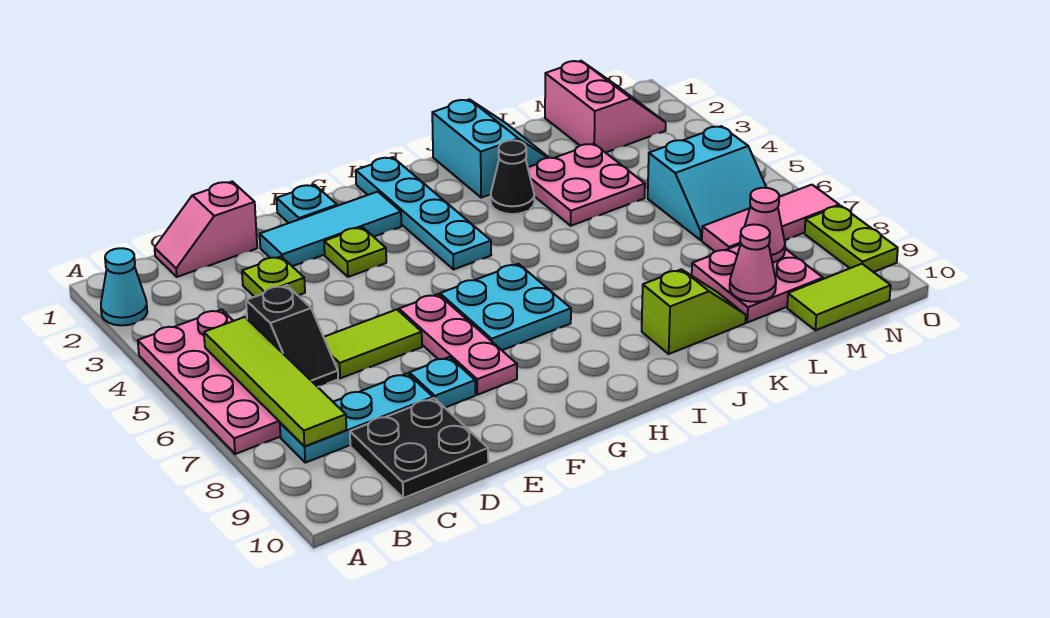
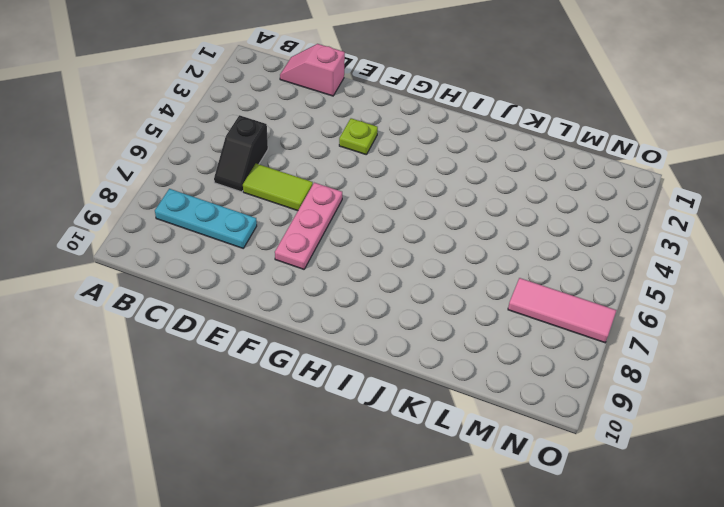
none -> cyan cone A2 level 1
none -> pink plate A4:B7 level 1
none -> black plate C9:D10 level 1

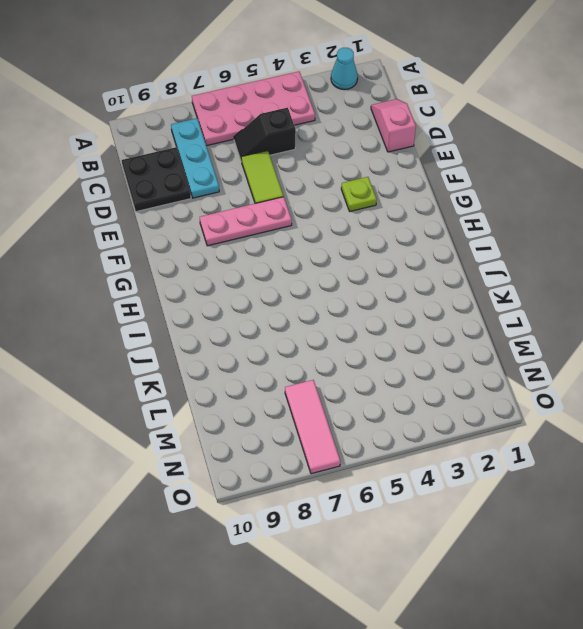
none -> lime plate D3 level 1
none -> cyan tile E2:G2 level 1
none -> cyan plate E8 level 1

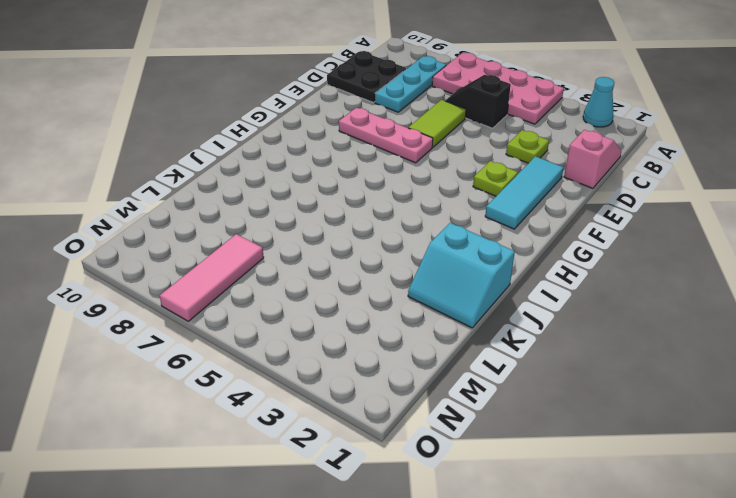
none -> cyan plate E8 level 1
none -> cyan plate F1 level 1
none -> cyan plate G6:H7 level 1

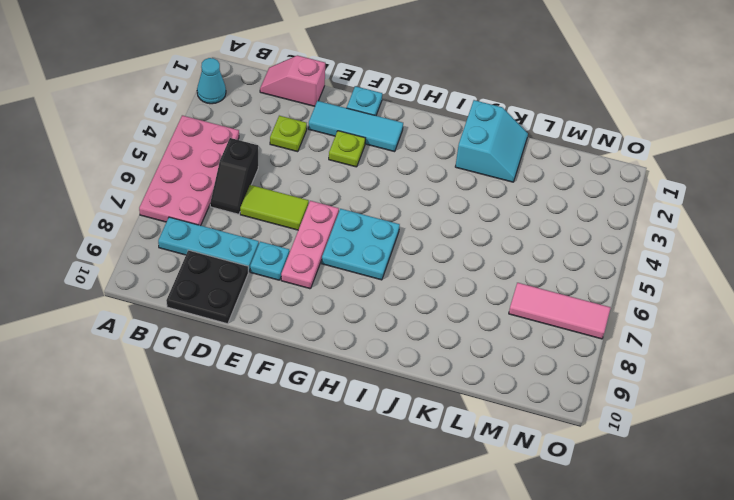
none -> cyan plate H1:H4 level 1
none -> black cone J3 level 1
none -> lime slope J9:K9 level 1 top J

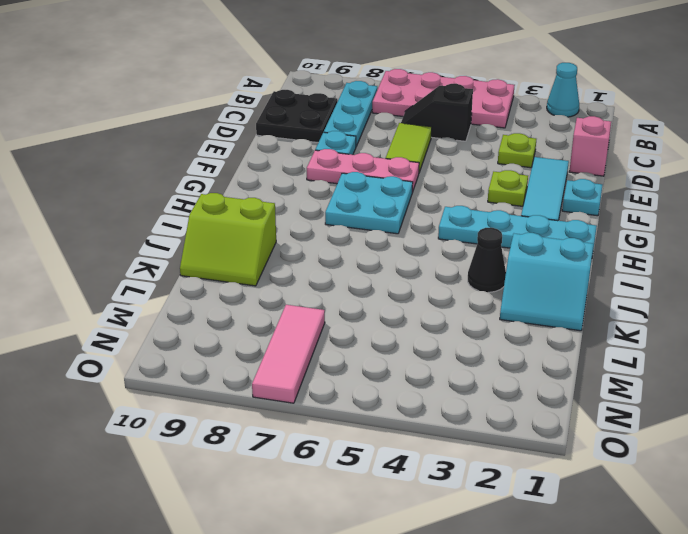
lime slope J9:K10 level 1 top J -> lime slope J9:K9 level 1 top J
none -> pink plate K3:L4 level 1
none -> pink plate L8:M9 level 1
none -> pink slope M1:N2 level 1 top M

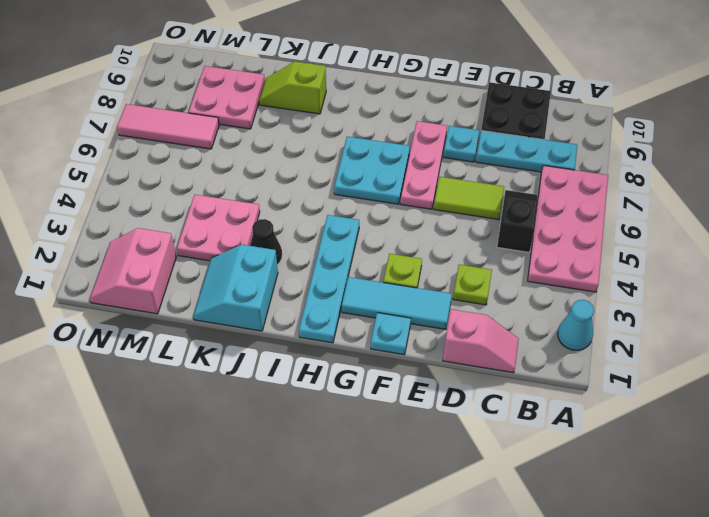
none -> cyan slope M5:N6 level 1 top 5
none -> lime tile M10:N10 level 1
none -> lime plate O8:O9 level 1

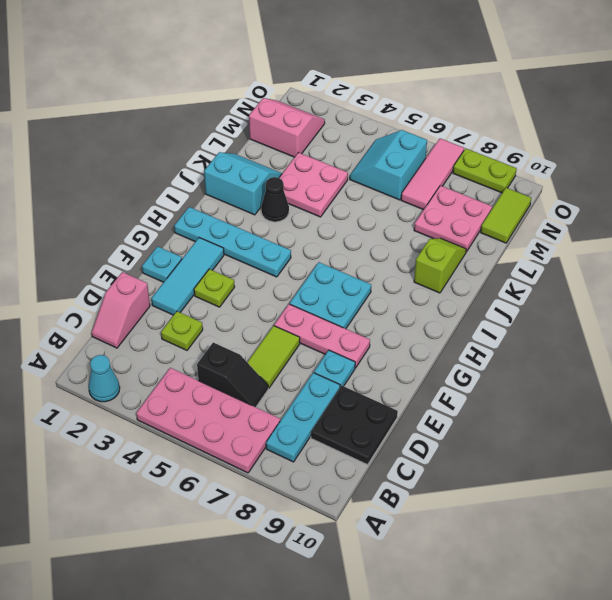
cyan slope M5:N6 level 1 top 6 -> cyan slope M5:N6 level 1 top 5
none -> lime tile B5:B8 level 2
none -> pink cone L9 level 2
none -> pink cone M8 level 2

